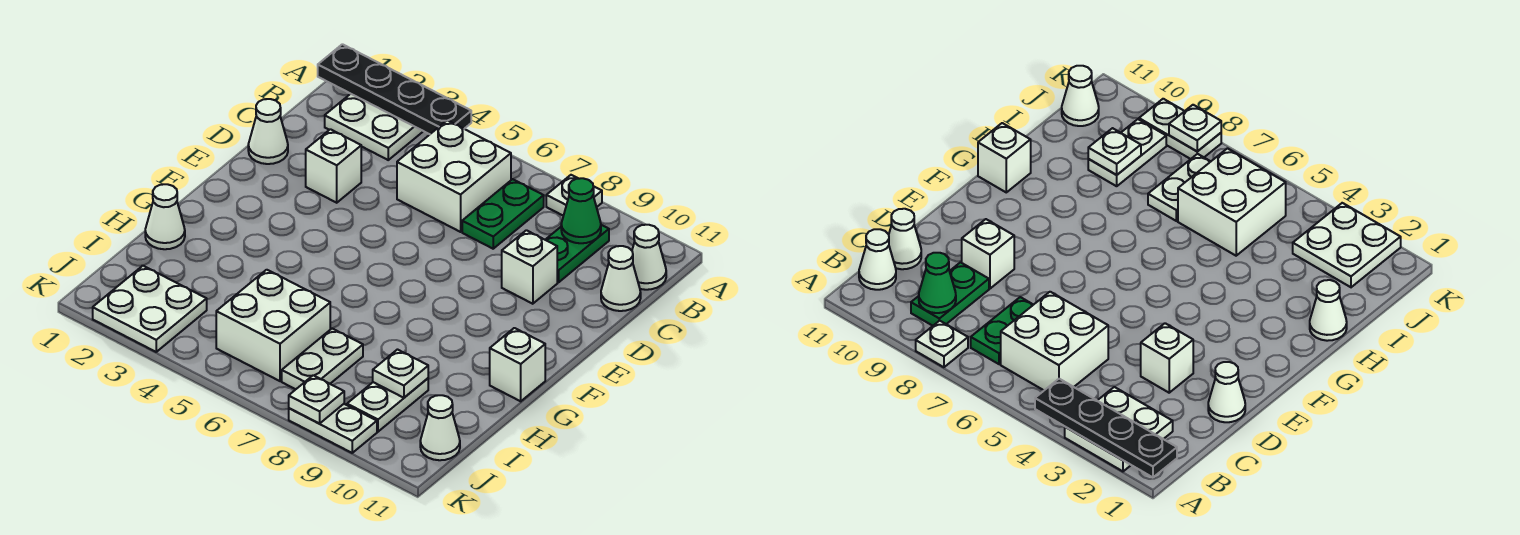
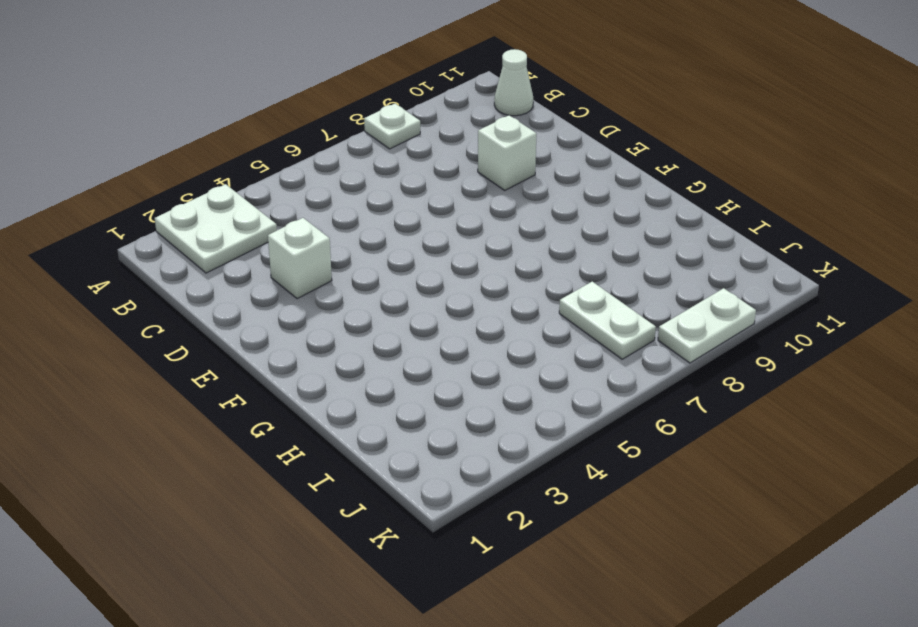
none -> white brick B5:C6 level 1
none -> green plate B7:C7 level 1
none -> green plate B9:C9 level 1

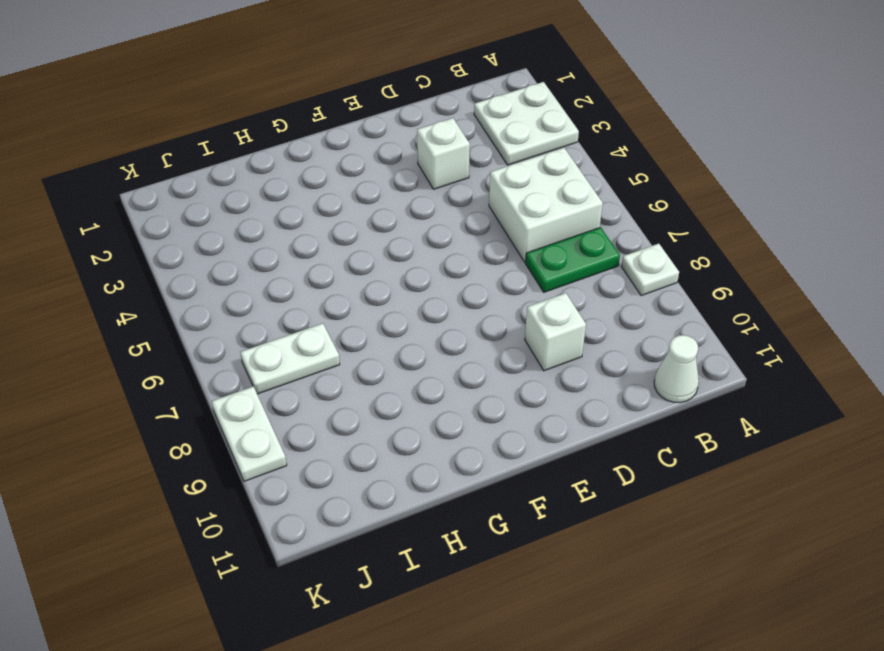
none -> green plate B9:C9 level 1
none -> white cone C11 level 1
none -> white cone D1 level 1

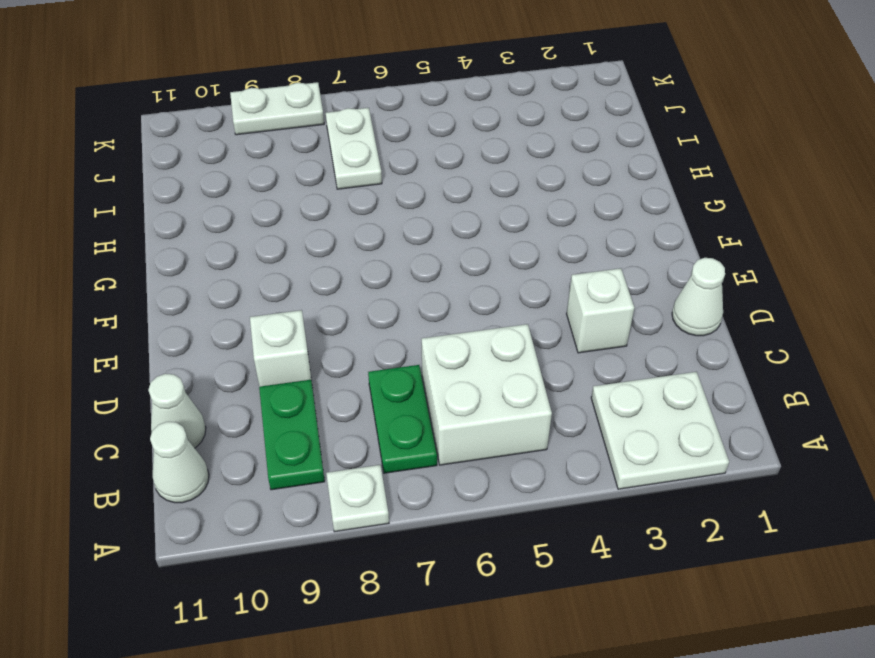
none -> white brick G11 level 1
none -> white cone H1 level 1
none -> white brick I5:J6 level 1

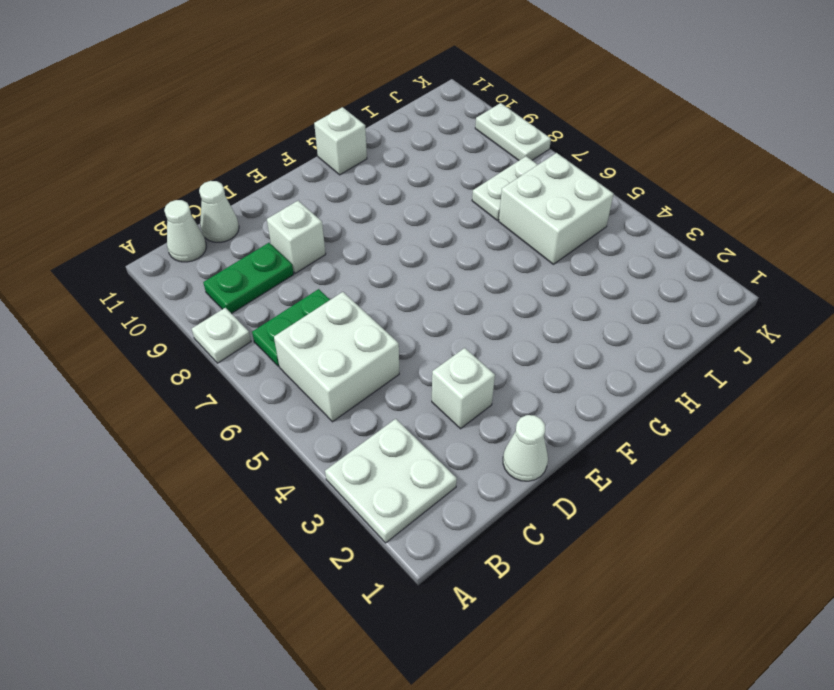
none -> white cone H1 level 1
none -> white plate I9:J9 level 1
none -> white plate J2:K3 level 1

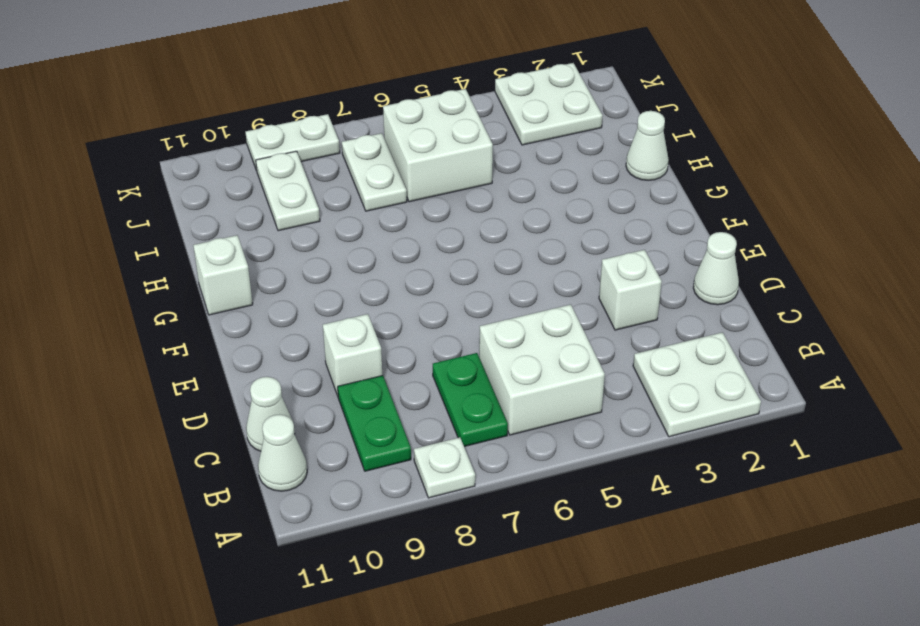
none -> white cone J11 level 1
none -> black plate A1:A4 level 2
none -> green cone B9 level 2

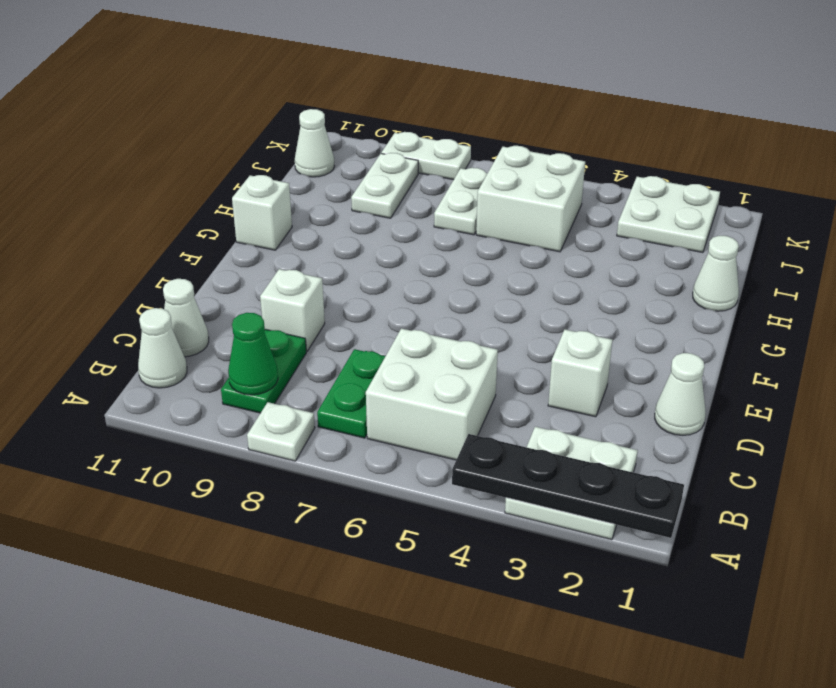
none -> white plate I9 level 2
none -> white plate K8 level 2

